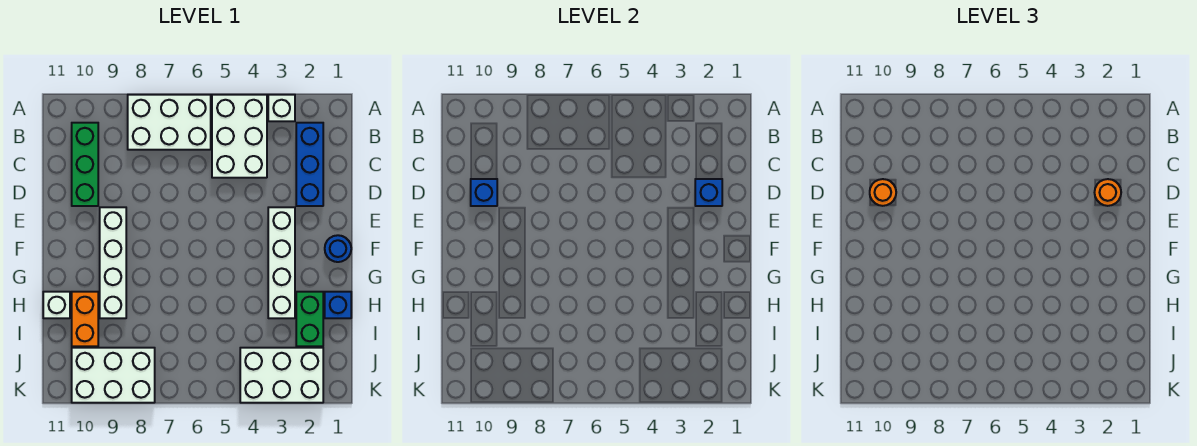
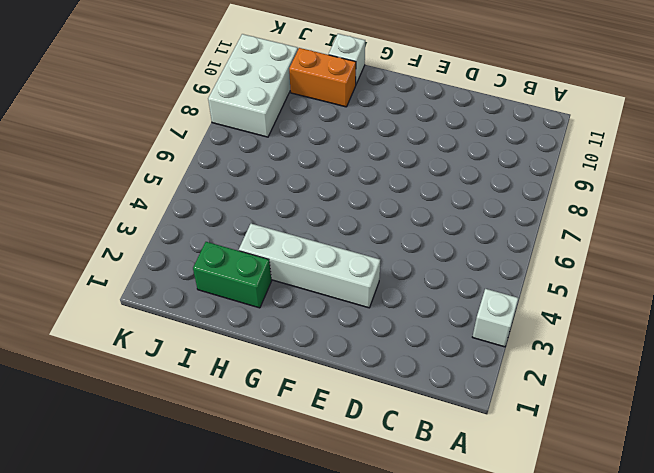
none -> white brick A4:C5 level 1
none -> white brick A6:B8 level 1
none -> blue brick B2:D2 level 1

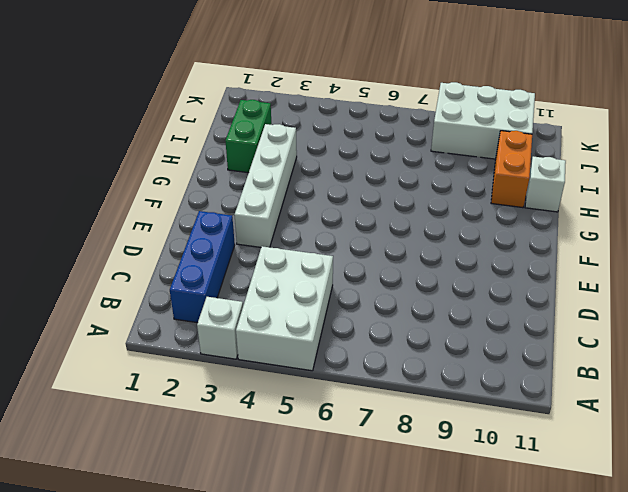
none -> white brick A6:B8 level 1
none -> green brick B10:D10 level 1
none -> white brick E9:H9 level 1

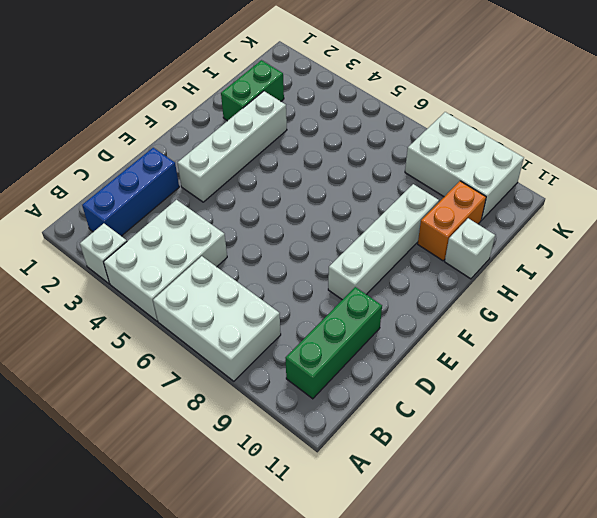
none -> blue round brick F1 level 1
none -> blue brick H1 level 1
none -> white brick J2:K4 level 1

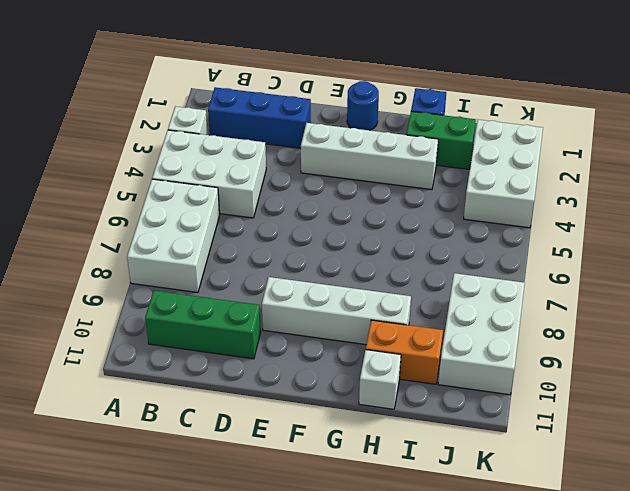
none -> blue brick D2 level 2
none -> blue brick D10 level 2
none -> orange round brick D2 level 3

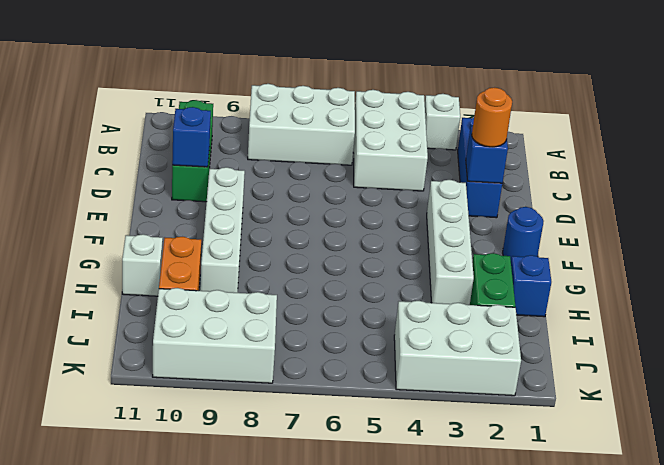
none -> orange round brick D10 level 3

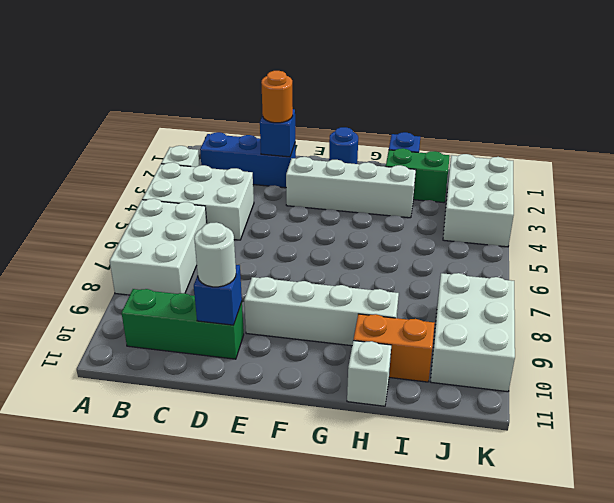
white round brick D10 level 3 -> orange round brick D10 level 3

